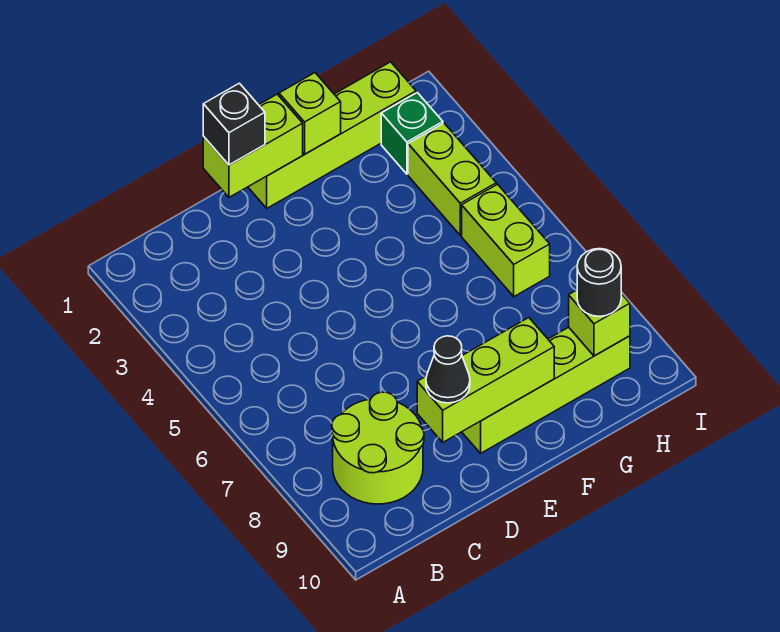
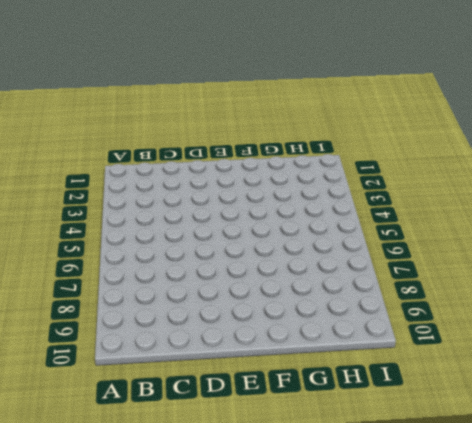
none -> lime round brick B8:C9 level 1
none -> lime brick E1:H1 level 1
none -> lime brick E9:H9 level 1

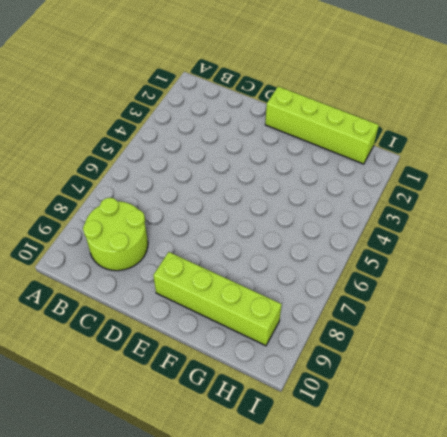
none -> green brick H2 level 1
none -> lime brick H3:H4 level 1
none -> lime brick H5:H6 level 1

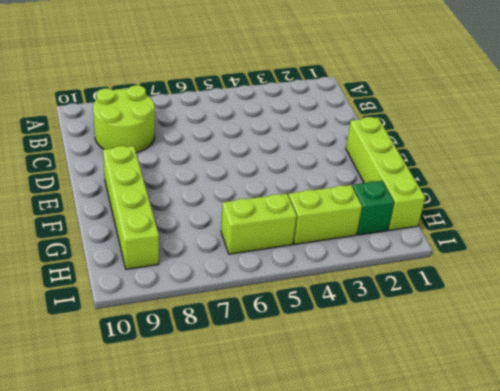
none -> lime brick D1:E1 level 2
none -> lime brick D9:F9 level 2
none -> lime brick F1 level 2

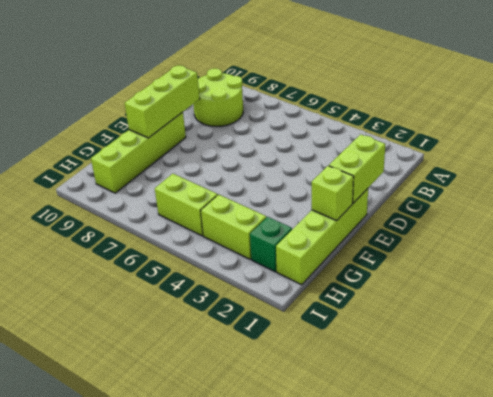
none -> lime brick H9 level 2
none -> black brick D1 level 3
none -> black cone D9 level 3

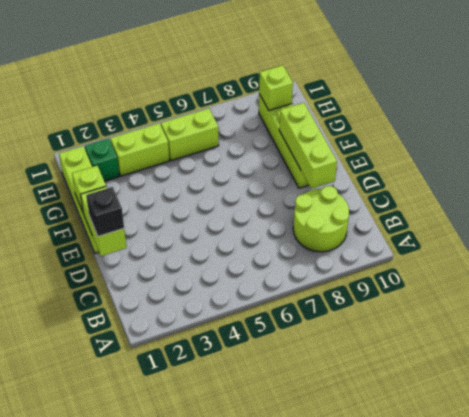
none -> black cone D9 level 3
none -> black round brick H9 level 3

